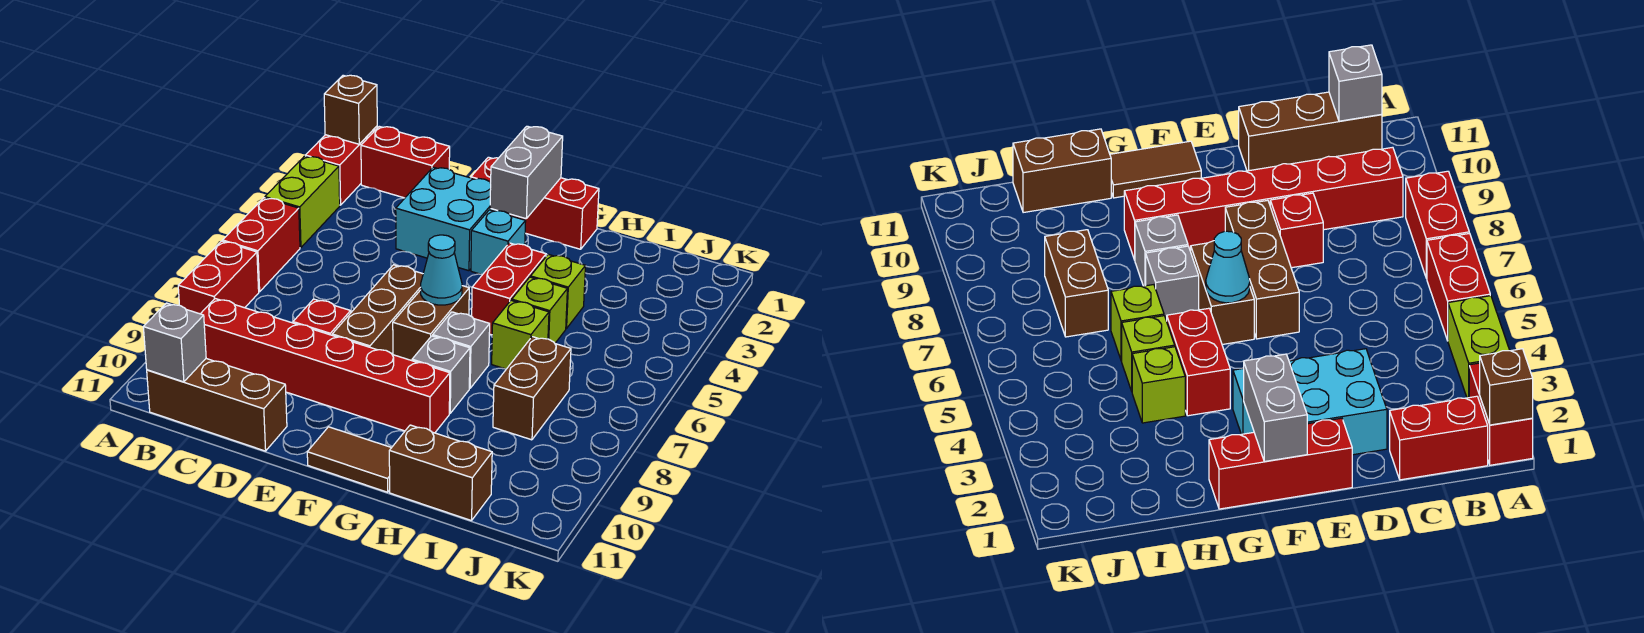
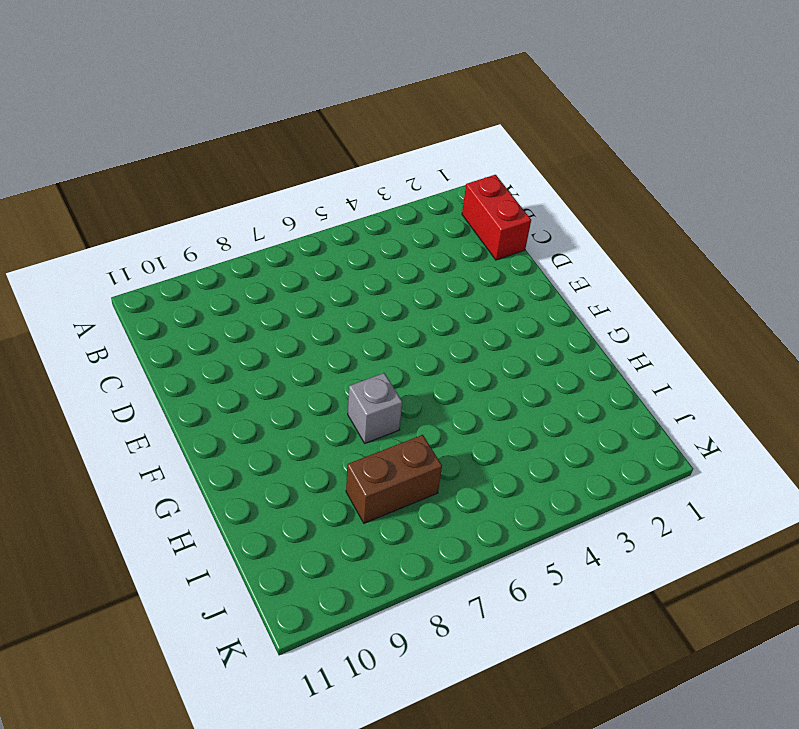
none -> red brick A1:A2 level 1
none -> lime brick A3:A4 level 1
none -> red brick A5:A6 level 1

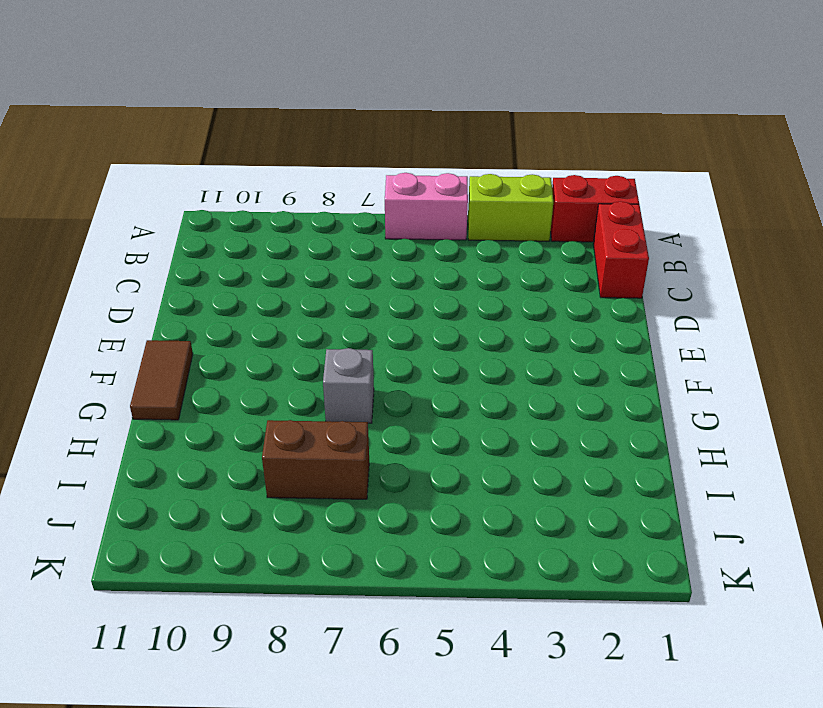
pink brick A5:A6 level 1 -> red brick A5:A6 level 1
none -> red brick A7:A8 level 1
none -> red brick B9:G9 level 1
none -> brown brick B11:D11 level 1

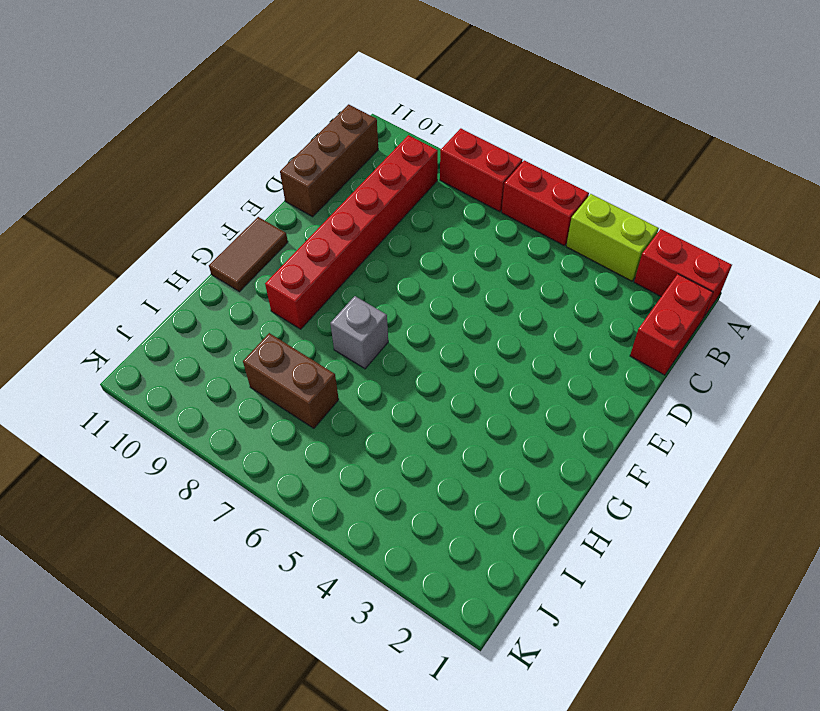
none -> cyan brick D2:E3 level 1
none -> red brick D8 level 1
none -> red brick E1:G1 level 1

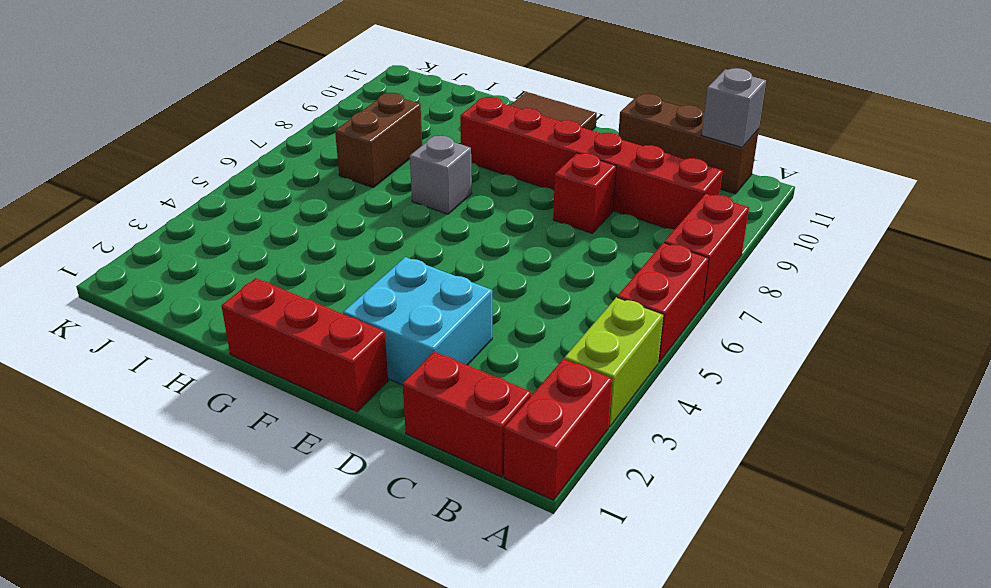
none -> brown brick E6:E8 level 1
none -> cyan brick F3 level 1
none -> brown brick F6:F7 level 1

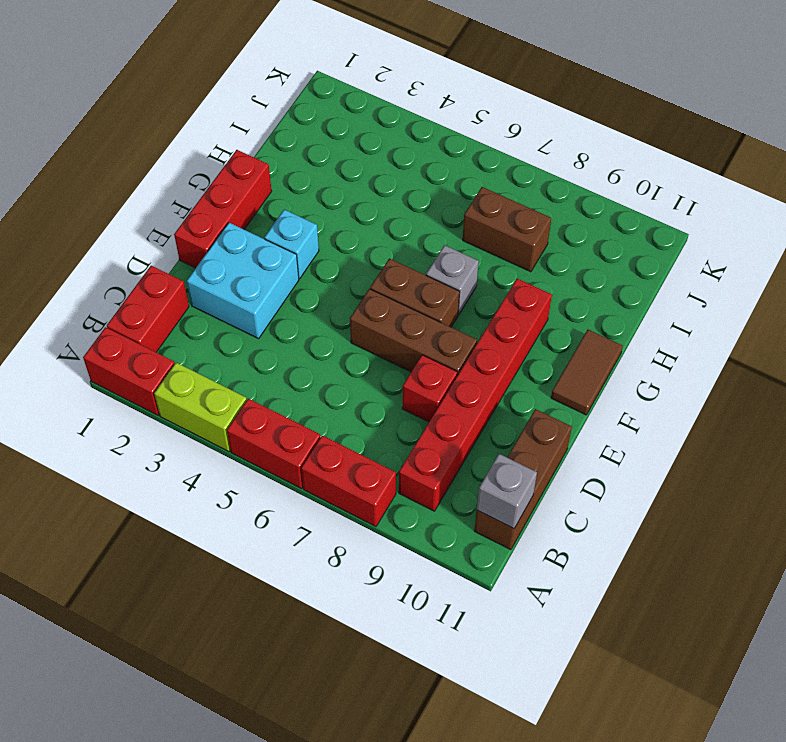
none -> red brick G4:G5 level 1
none -> grey brick G8 level 1
none -> lime brick H4 level 1

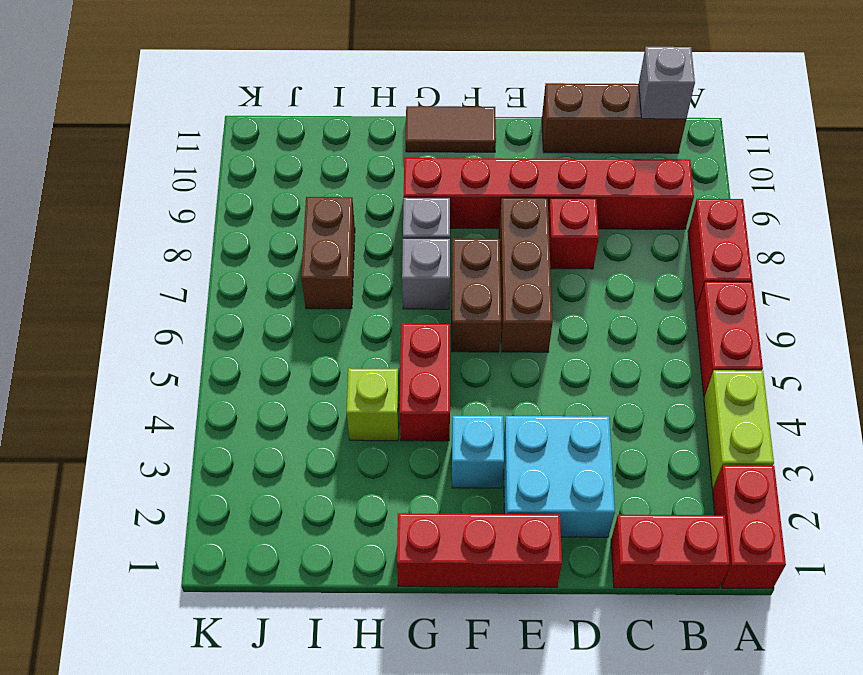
none -> lime brick H5 level 1
none -> lime brick H6 level 1
none -> brown brick H11:I11 level 1

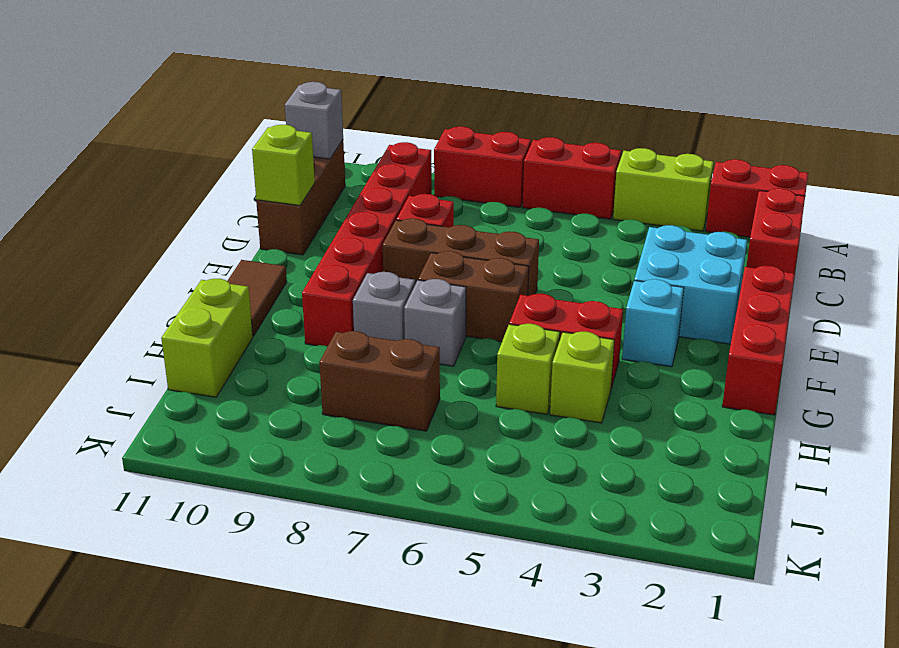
lime brick D11 level 2 -> lime brick H6 level 1
lime brick H11:I11 level 1 -> brown brick H11:I11 level 1
none -> brown brick A1 level 2
none -> grey brick F1:F2 level 2
none -> cyan cone F6 level 2

